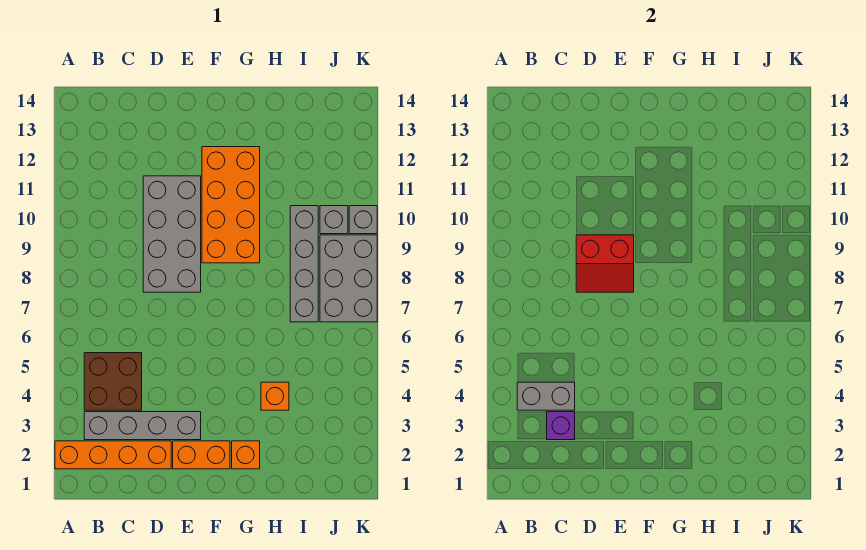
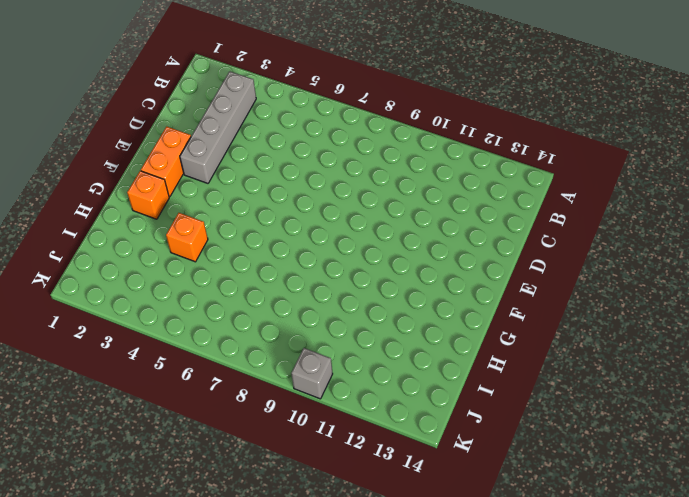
none -> orange brick A2:D2 level 1
none -> brown brick B4:C5 level 1
none -> grey brick D8:E11 level 1

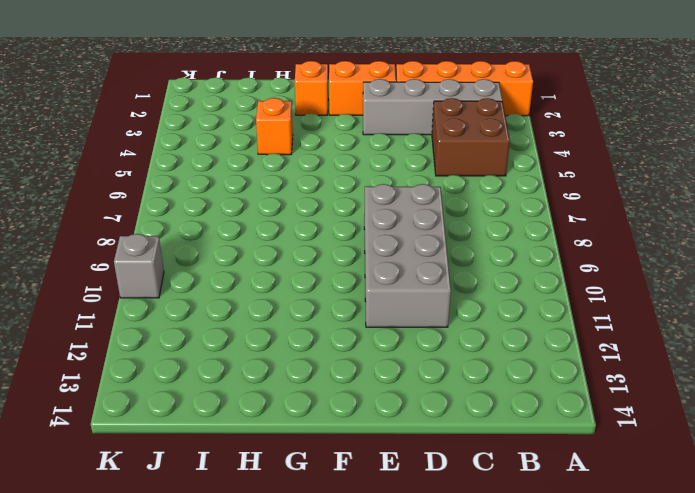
none -> orange brick F9:G12 level 1
none -> grey brick I7:I10 level 1
none -> grey brick J7:K9 level 1

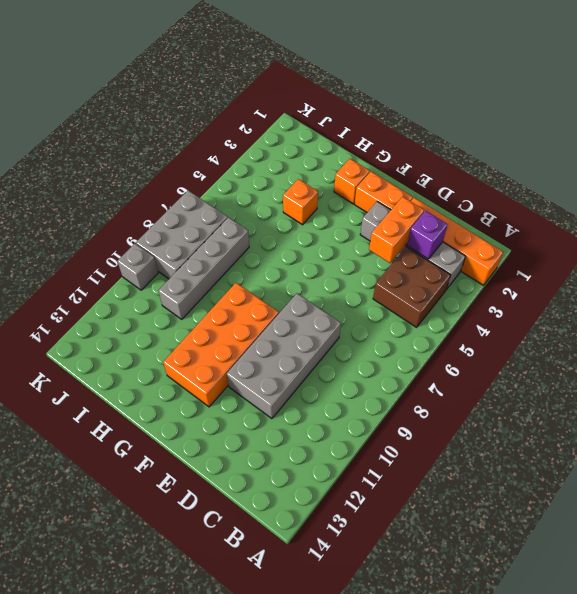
orange brick D3:D4 level 2 -> none
none -> grey brick J10 level 1
none -> grey brick B4:C4 level 2
none -> red slope D8:E9 level 2 top 9

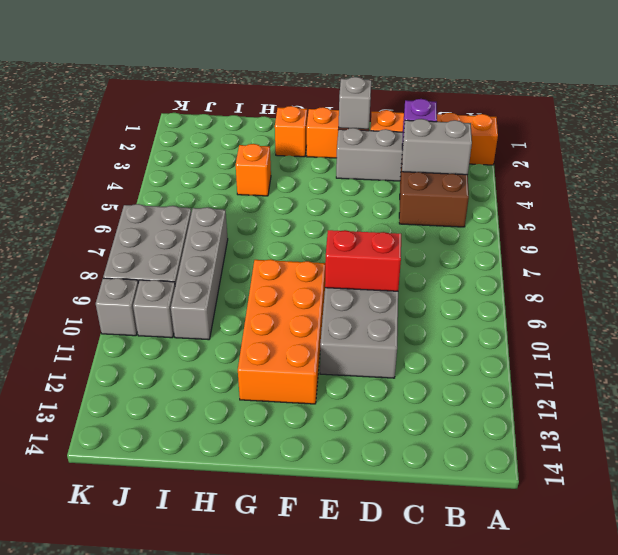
grey brick E2 level 2 -> none

